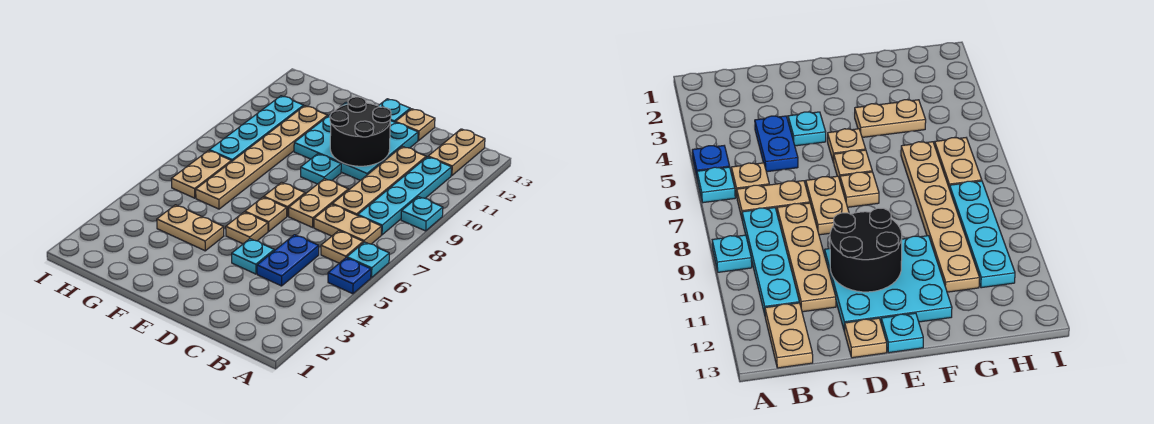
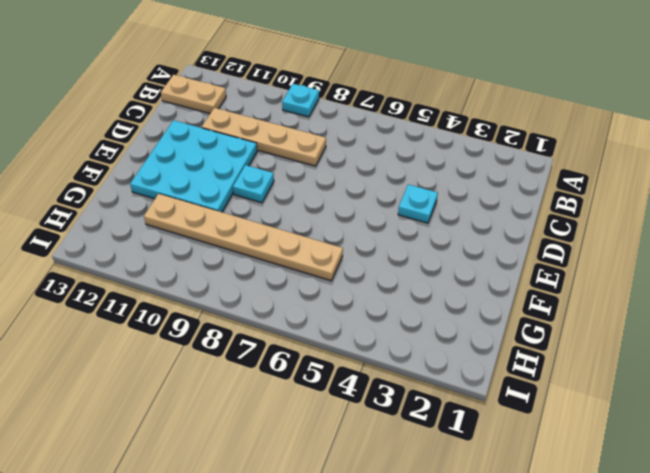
none -> blue plate A5 level 1
none -> cyan plate A6 level 1
none -> tan plate B6 level 1

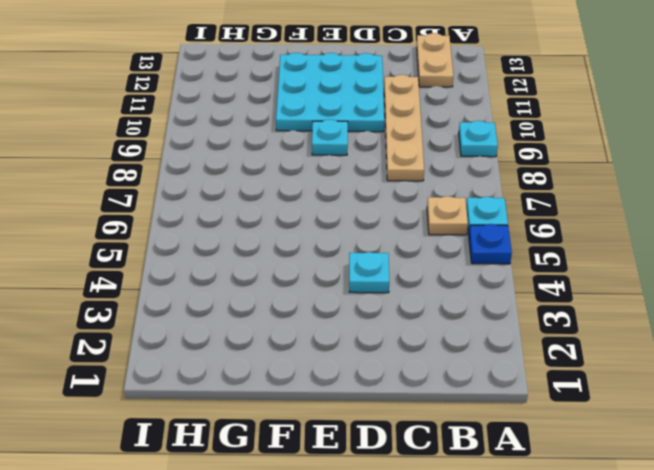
none -> tan plate B7:C7 level 1
none -> cyan plate B8:B11 level 1
none -> blue plate C4:C5 level 1

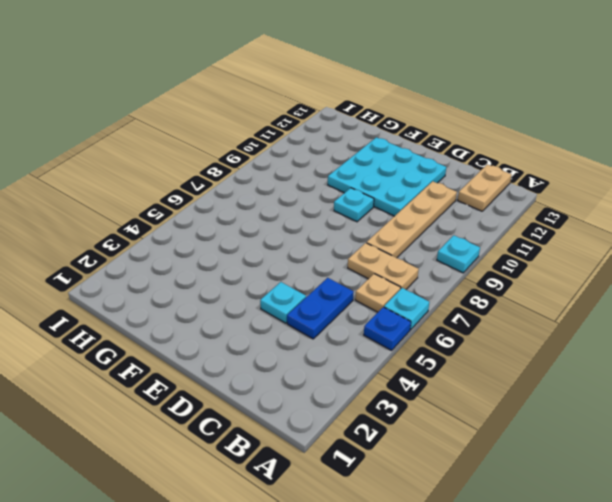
none -> cyan plate B8:B11 level 1
none -> tan plate D7:D8 level 1
none -> tan plate D13 level 1

